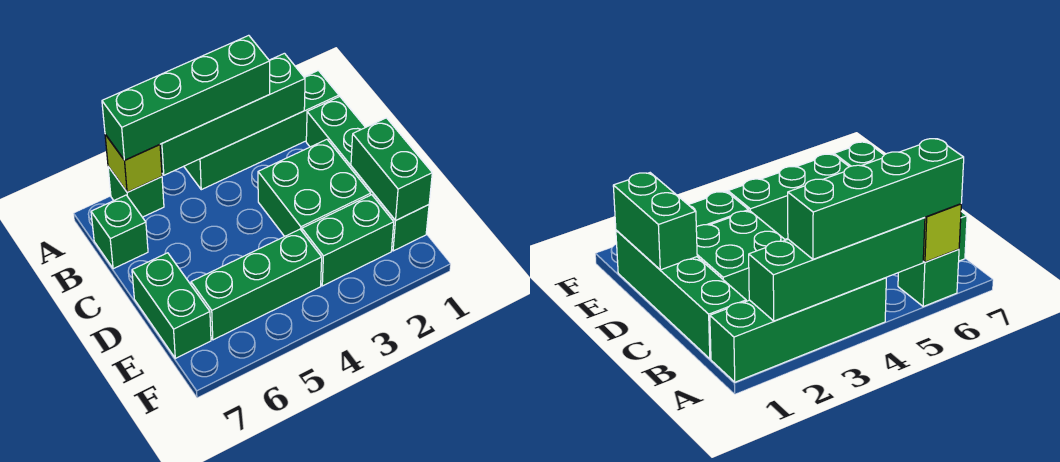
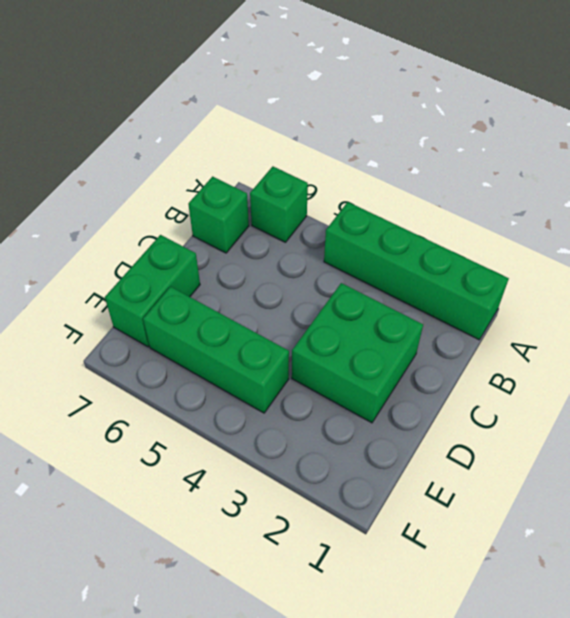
none -> green brick B1:E1 level 1
none -> green brick E2:E3 level 1
none -> green brick A2:A5 level 2

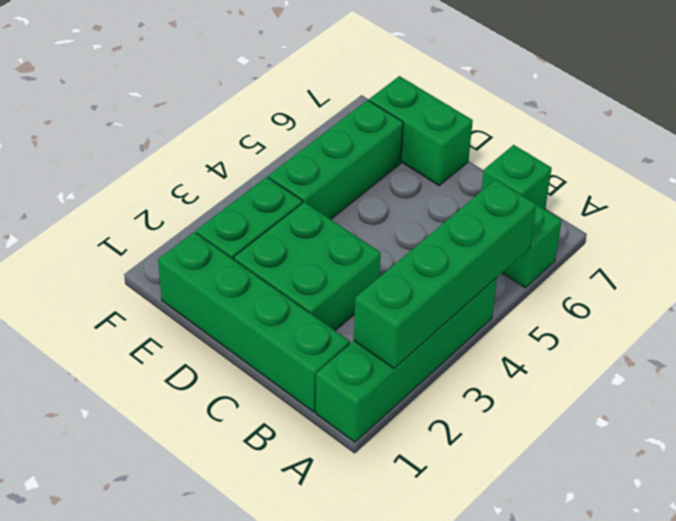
none -> lime brick A6 level 2
none -> green brick D1:E1 level 2
none -> green brick A3:A6 level 3

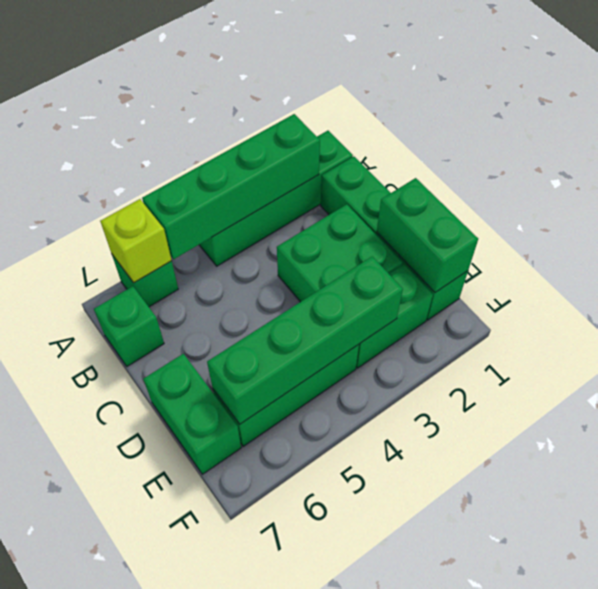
green brick E3:E6 level 2 -> green brick A3:A6 level 3

